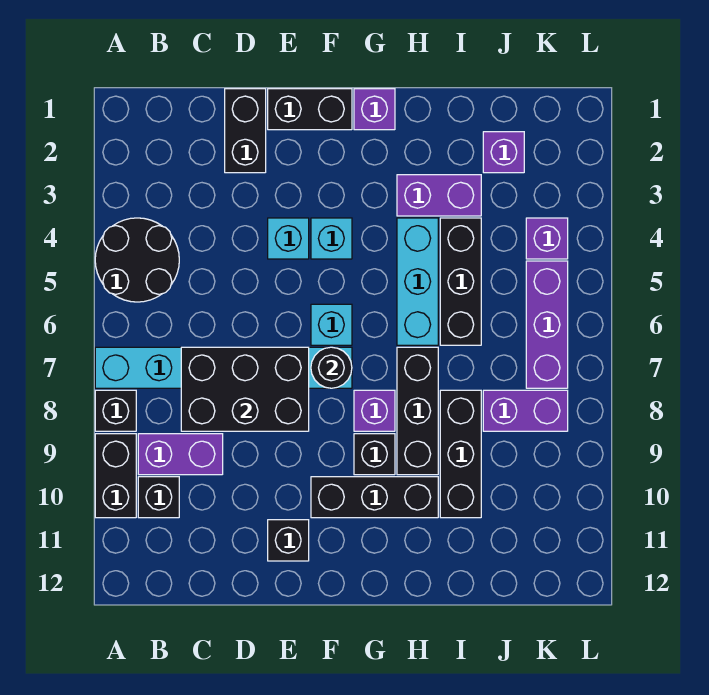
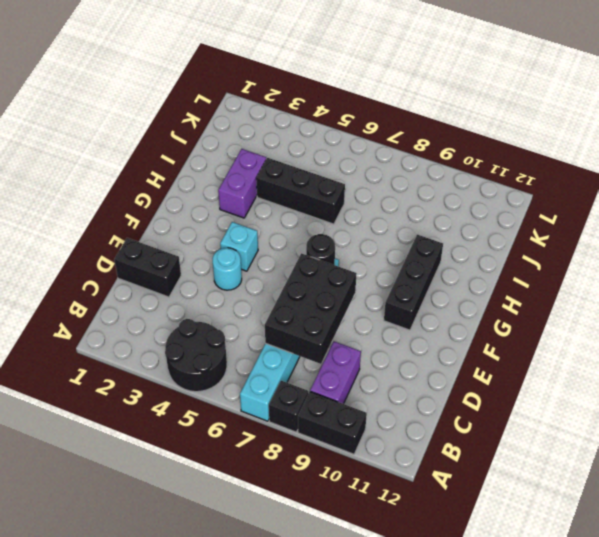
cyan round brick E4 level 1 -> cyan brick E4 level 1
none -> black brick B10 level 1
none -> black brick E1:F1 level 1
none -> black brick E11 level 1

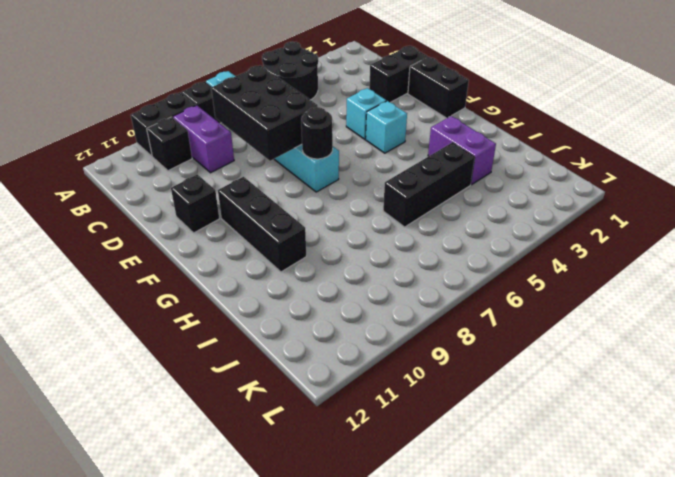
none -> cyan brick F6 level 1
none -> purple brick G1 level 1
none -> purple brick G8 level 1

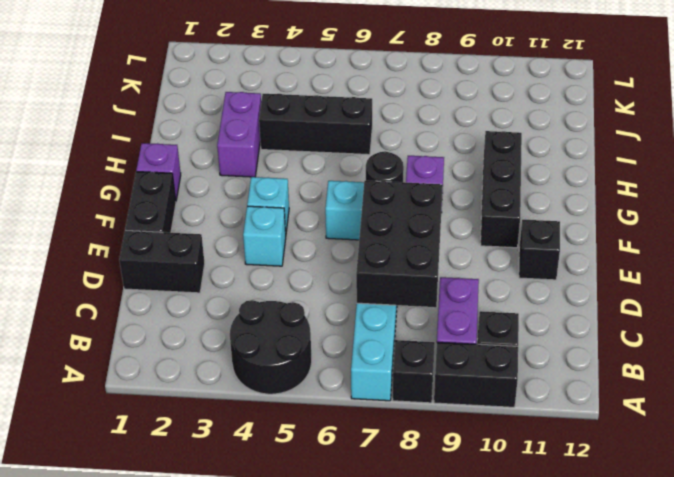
none -> black brick G9 level 1
none -> cyan brick H4:H6 level 1
none -> black brick H7:H9 level 1

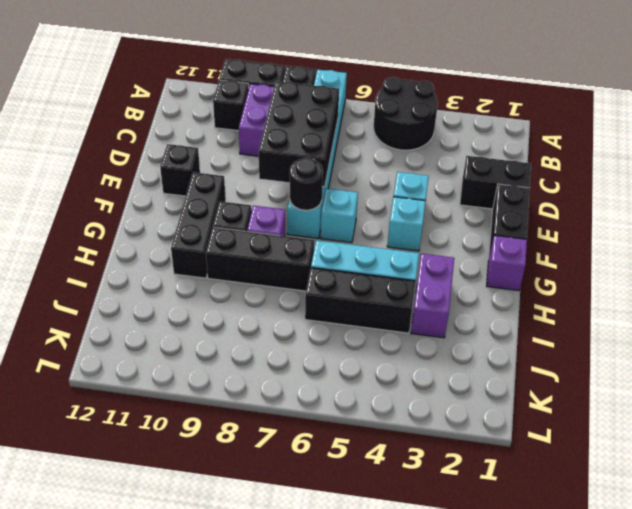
none -> black brick I8:I10 level 1
none -> purple brick J2 level 1
none -> purple brick J8:K8 level 1

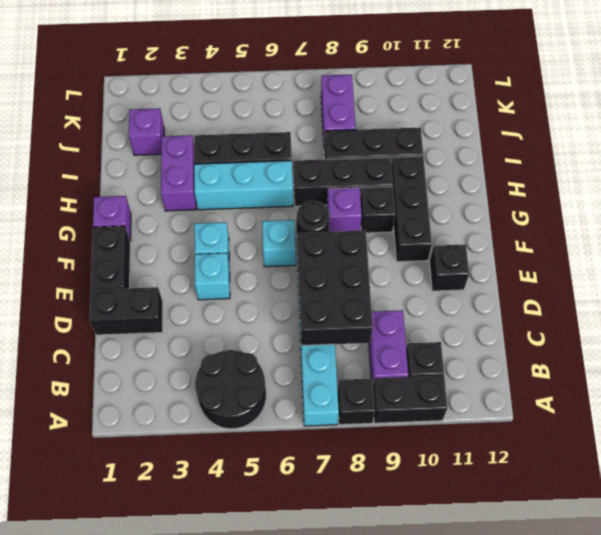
none -> purple brick K4 level 1
none -> purple brick K5:K7 level 1

